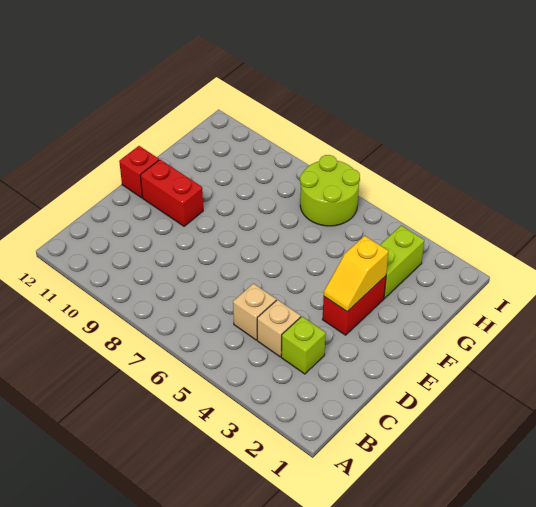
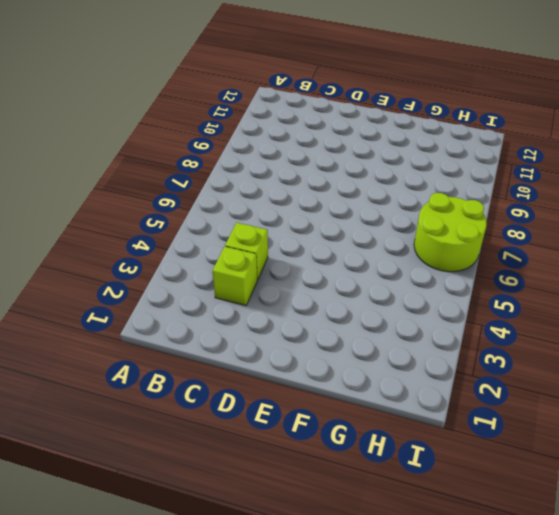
lime brick C4 level 1 -> tan brick C4 level 1
none -> tan brick C5 level 1
none -> red brick E3:F3 level 1

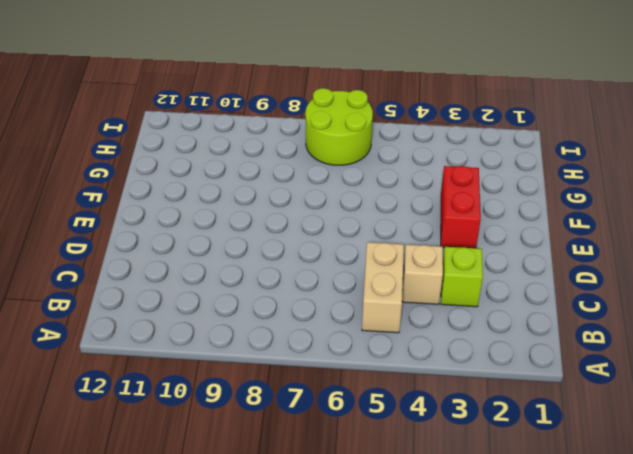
tan brick B5:C5 level 1 -> tan brick C5 level 1
none -> red brick E10:E11 level 1
none -> red brick E12 level 1

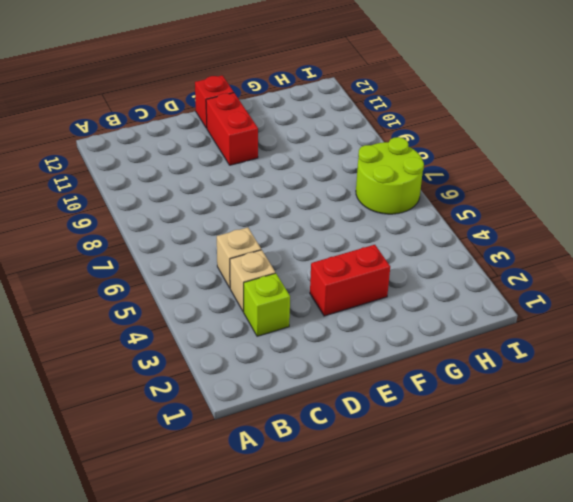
none -> lime brick G3:H3 level 1
none -> yellow slope E3:F3 level 2 top F

